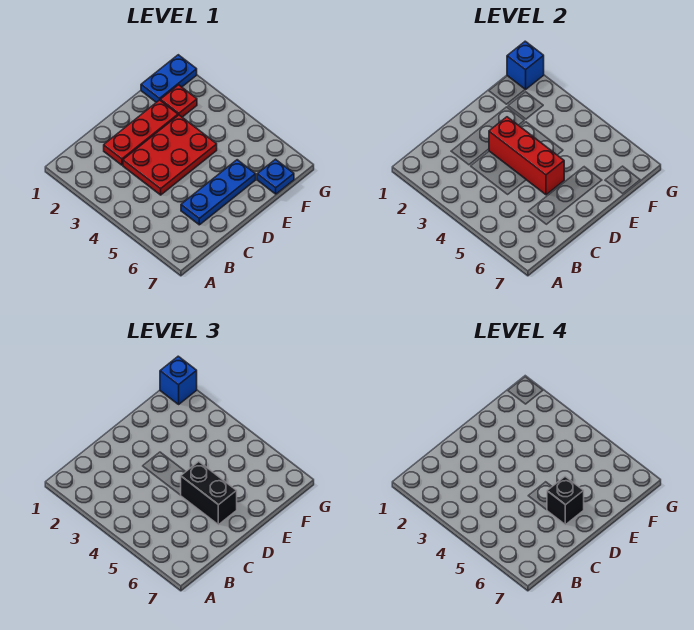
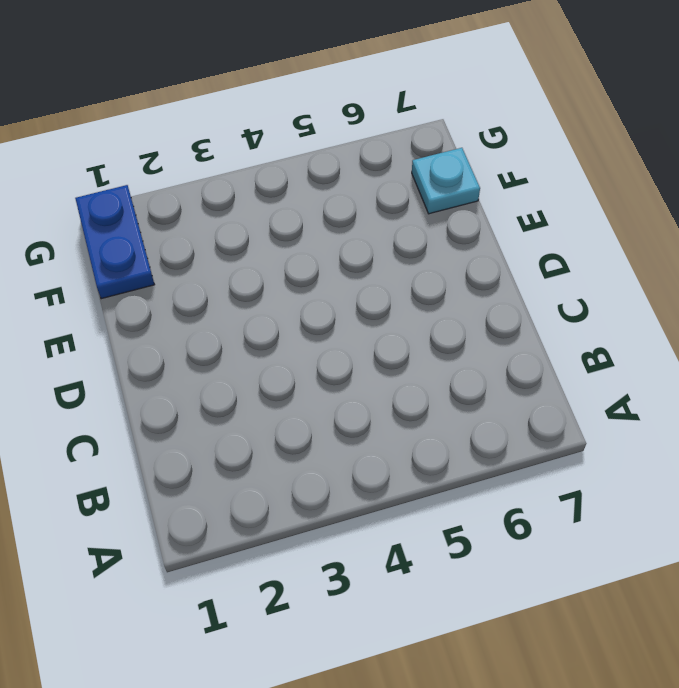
cyan plate F7 level 1 -> blue plate F7 level 1
none -> red plate C2:E2 level 1
none -> red plate C3:E4 level 1

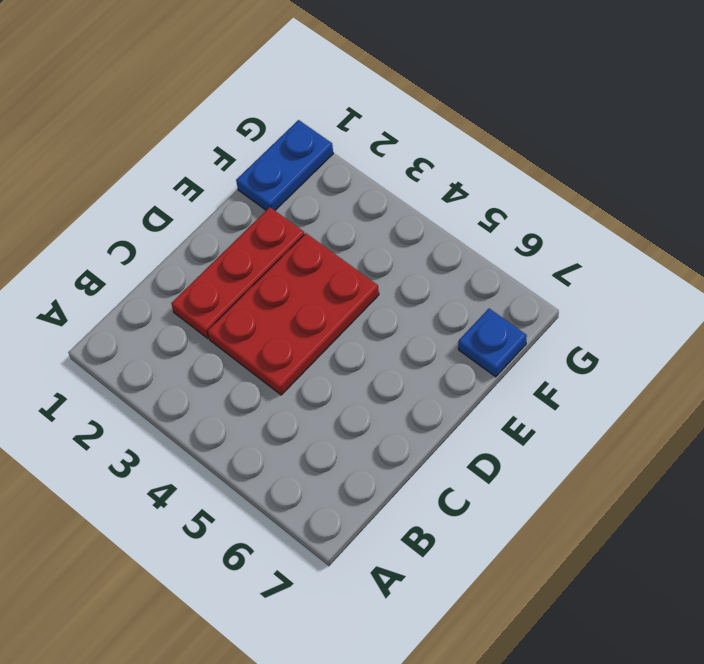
none -> blue plate C6:E6 level 1
none -> red plate F2 level 1

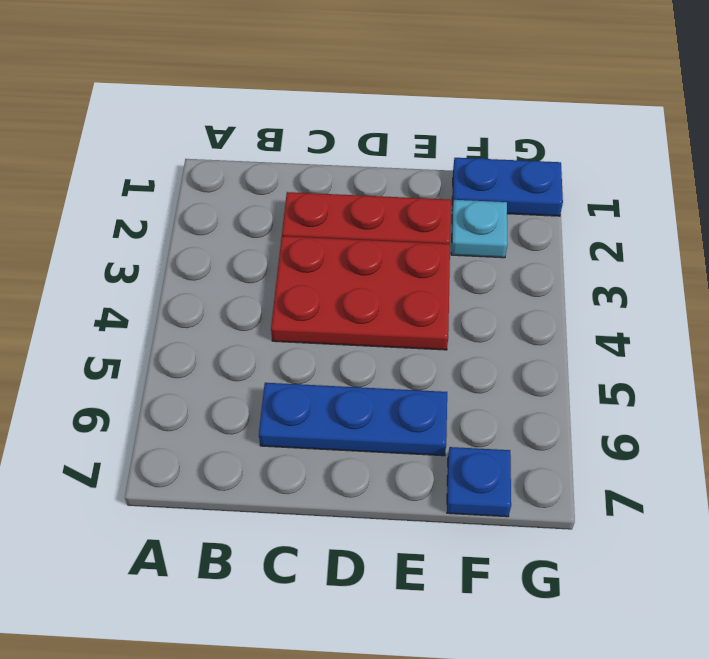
cyan plate F2 level 1 -> red plate F2 level 1
none -> red brick D3:D5 level 2
none -> blue brick G1 level 2

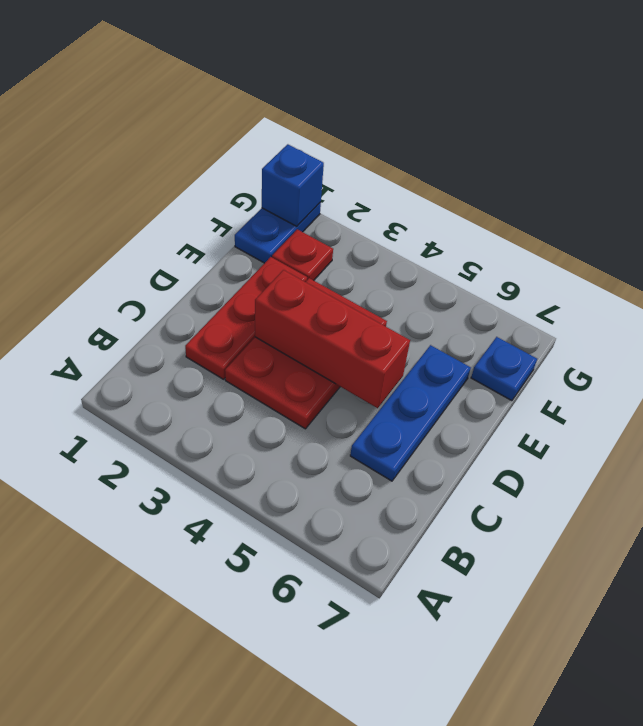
none -> black brick D5:D6 level 3
none -> blue brick G1 level 3

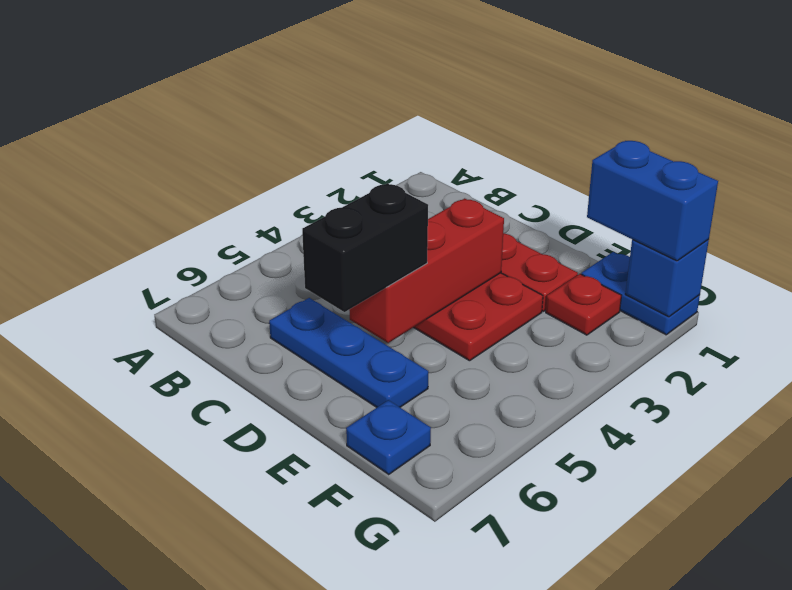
blue brick F1:G1 level 3 -> blue brick G1 level 3
none -> black brick D6 level 4

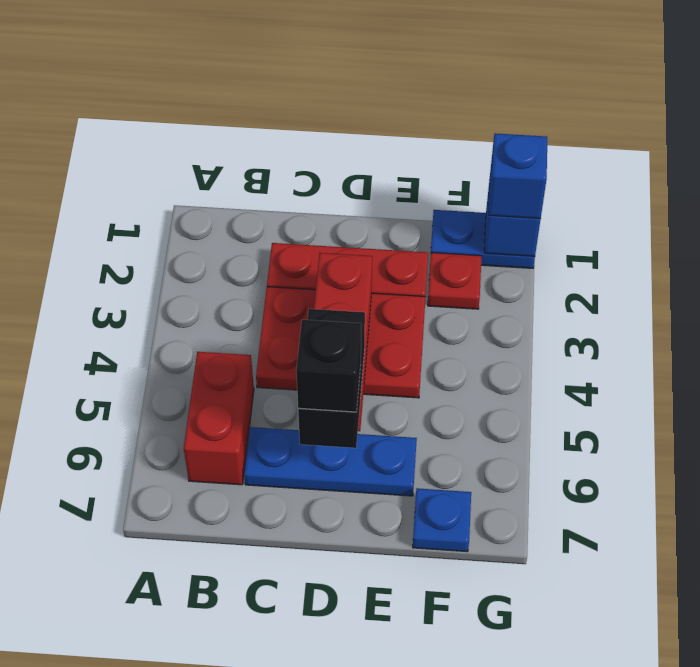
red brick B5:B6 level 1 -> none

